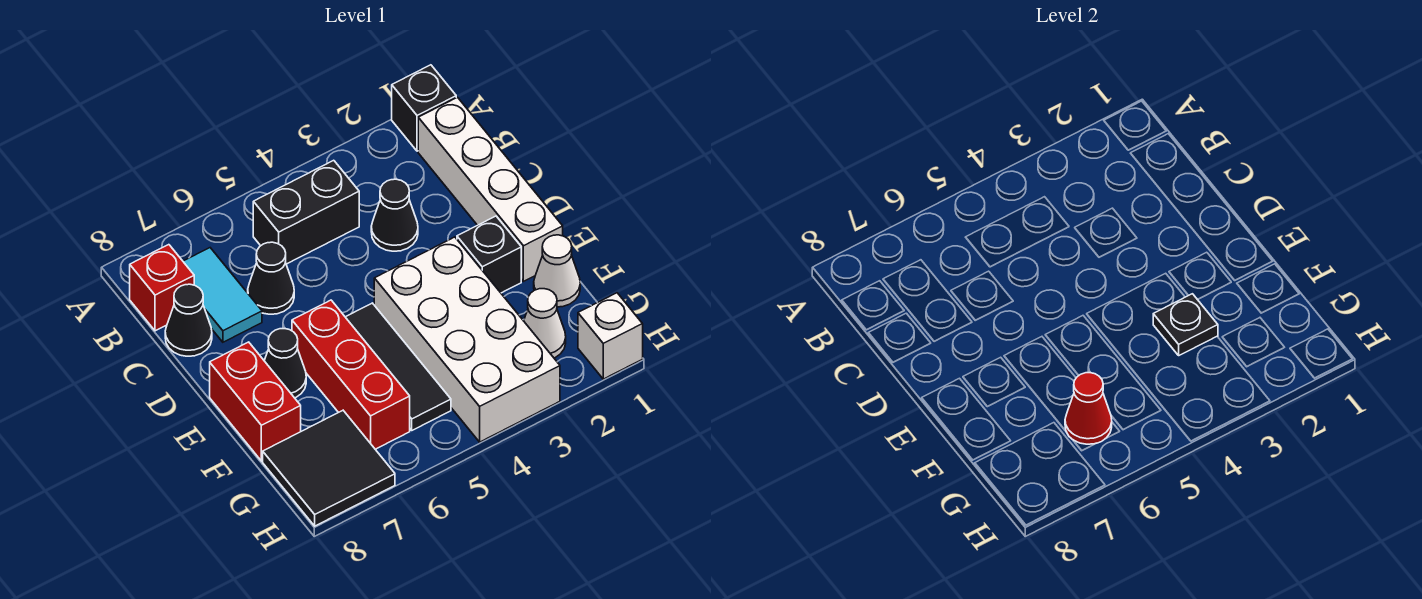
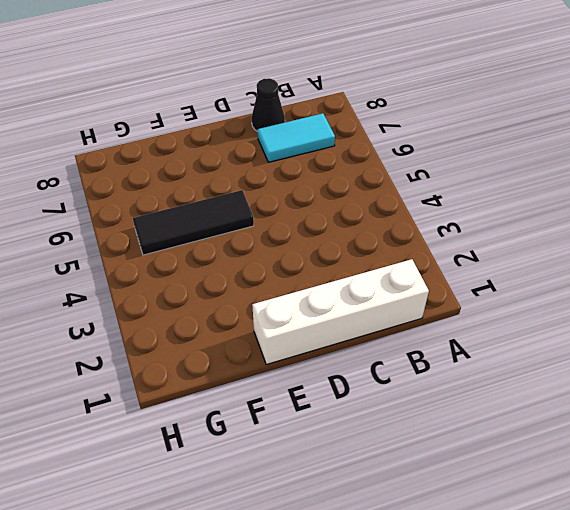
none -> black brick A1 level 1
none -> black brick B4:B5 level 1
none -> red brick B8 level 1

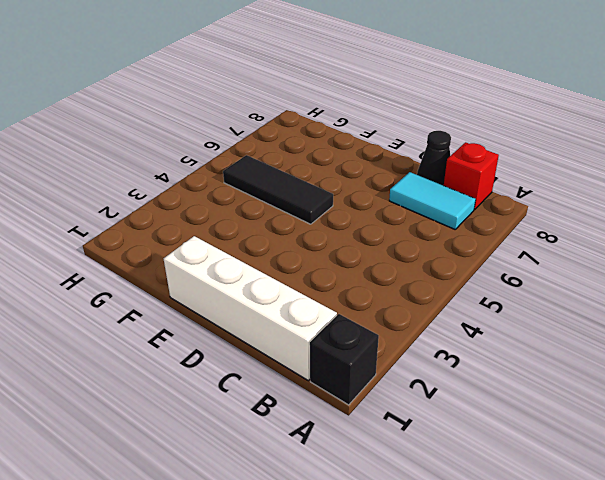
none -> black brick B4:B5 level 1
none -> black cone C3 level 1
none -> black cone C6 level 1

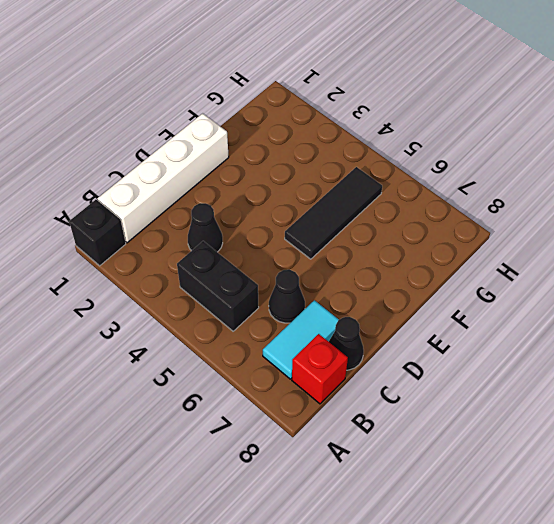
none -> black brick E2 level 1
none -> white brick E3:H4 level 1
none -> red brick E6:G6 level 1

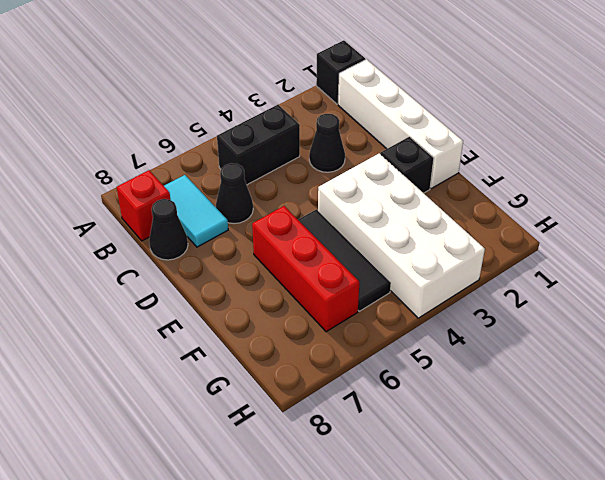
none -> black cone E7 level 1
none -> red brick E8:F8 level 1
none -> white cone F1 level 1

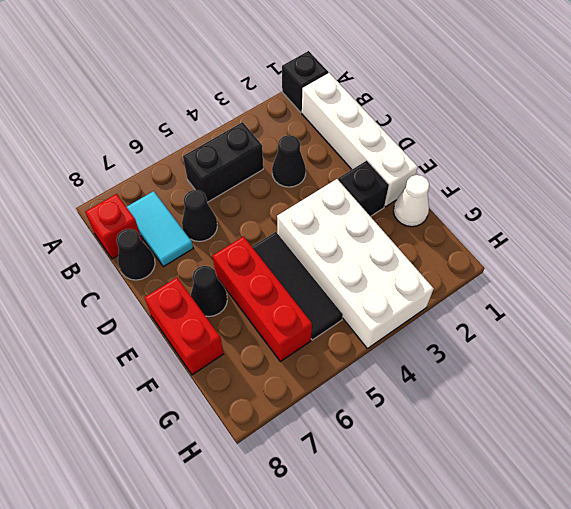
none -> white cone G2 level 1
none -> black tile G7:H8 level 1
none -> white brick H1 level 1

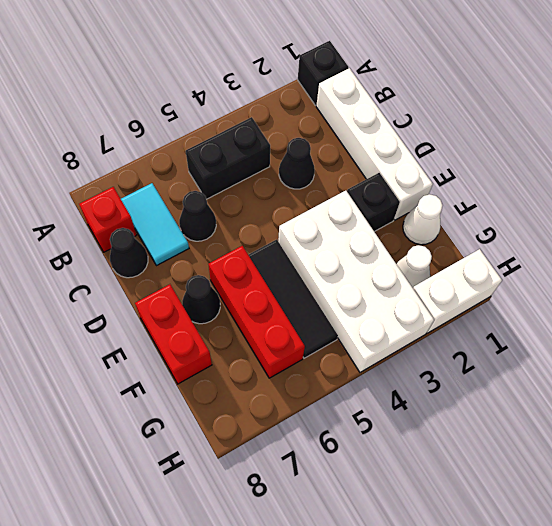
white brick H1:H2 level 1 -> white brick H1 level 1
none -> black tile G7:H8 level 1
none -> black plate F3 level 2
none -> red cone G6 level 2

